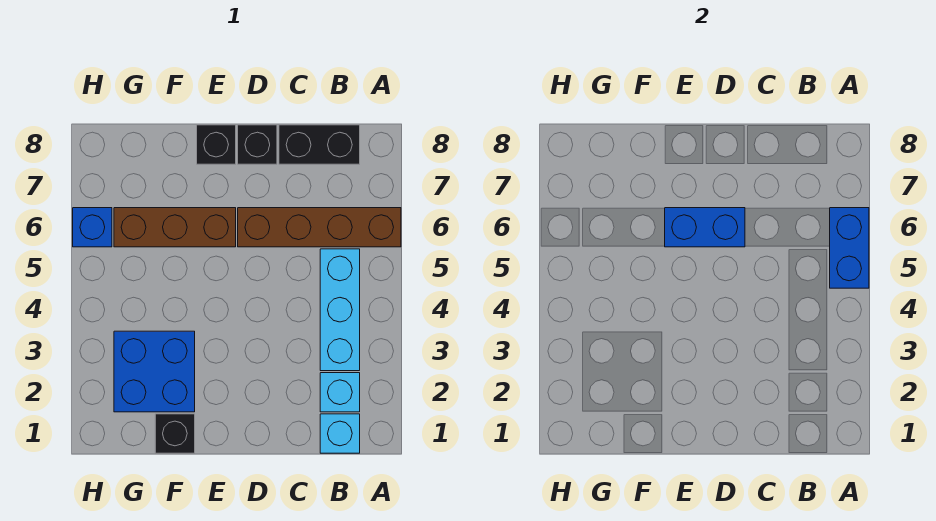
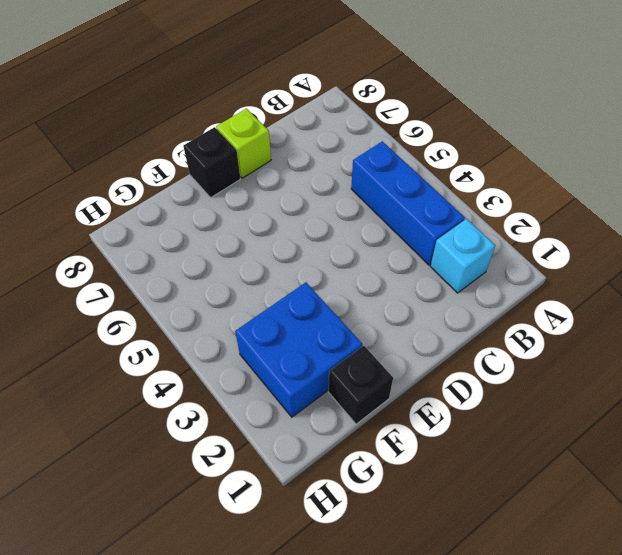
blue brick B3:B5 level 1 -> cyan brick B3:B5 level 1
lime brick D8 level 1 -> black brick D8 level 1
none -> brown brick A6:D6 level 1
none -> cyan brick B1 level 1
none -> black brick B8:C8 level 1

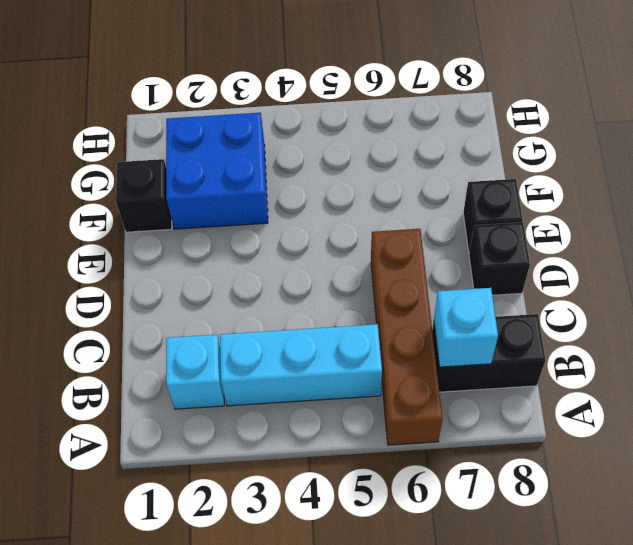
black brick B7:B8 level 1 -> black brick B8:C8 level 1
cyan brick B7 level 2 -> cyan brick B1 level 1
none -> brown brick E6:G6 level 1
none -> blue brick H6 level 1
none -> blue brick A5:A6 level 2

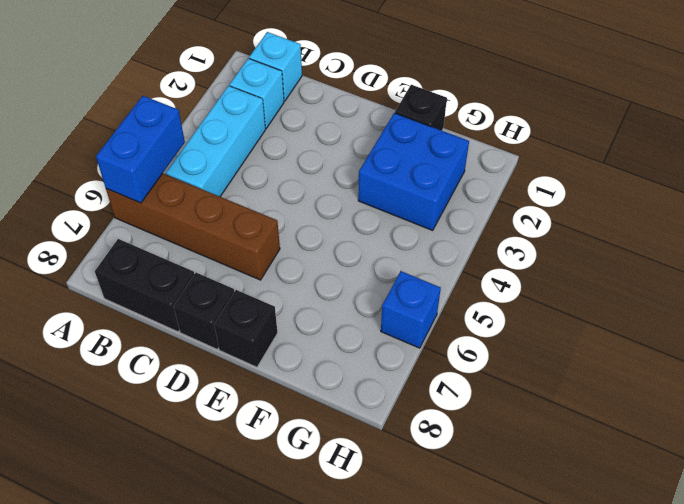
none -> brown brick E6:G6 level 1
none -> blue brick D6:E6 level 2

